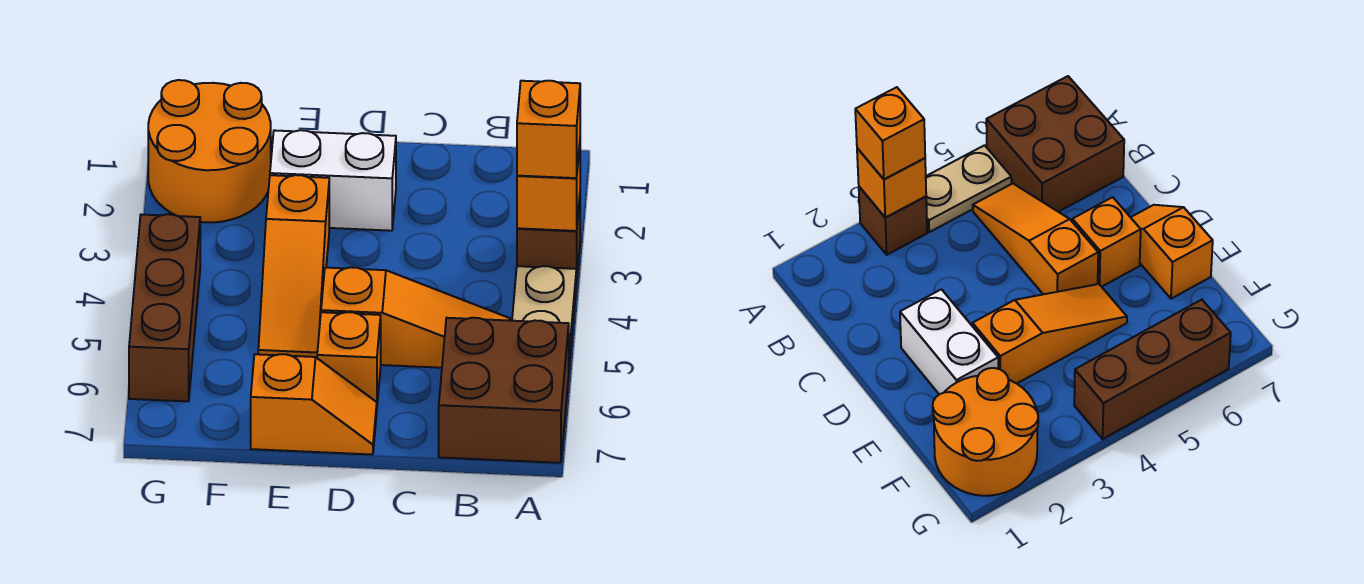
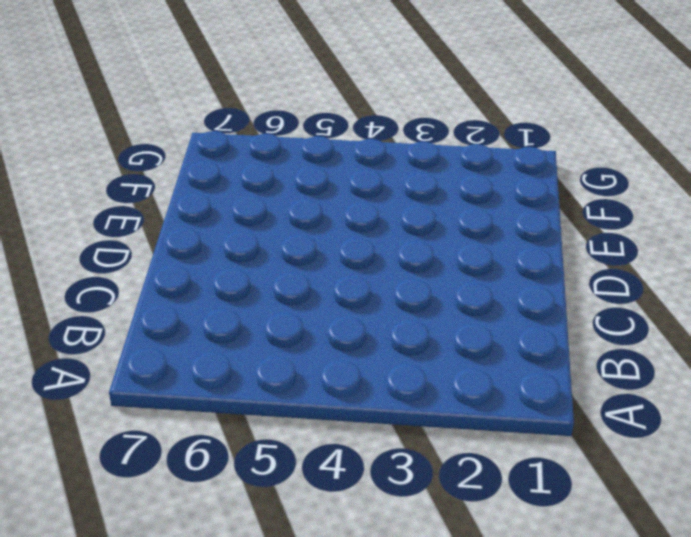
none -> brown brick A3 level 1
none -> tan plate A4:A5 level 1
none -> brown brick A6:B7 level 1

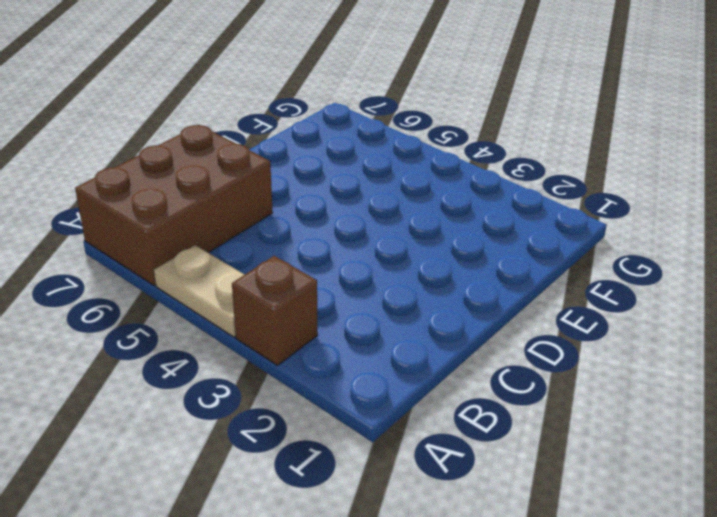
brown brick A6:C7 level 1 -> brown brick A6:B7 level 1
none -> orange slope B5:D5 level 1 top D
none -> white brick D2:E2 level 1
none -> orange brick D6 level 1

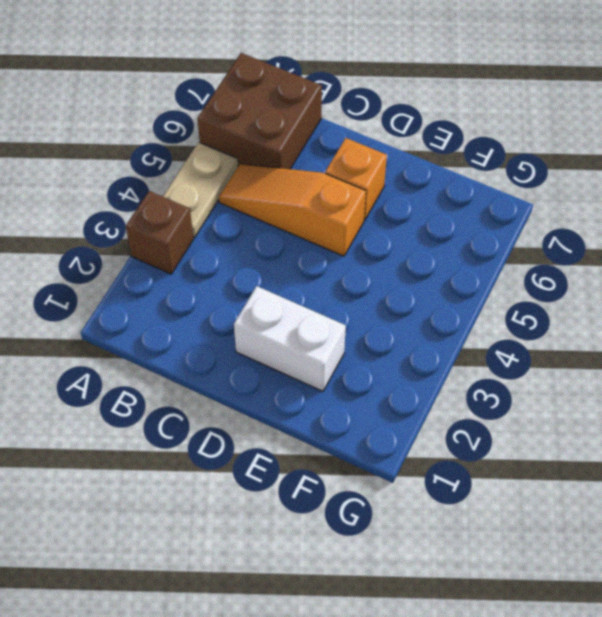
none -> orange slope D7:E7 level 1 top E
none -> orange slope E3:E5 level 1 top 3
none -> orange round brick F1:G2 level 1

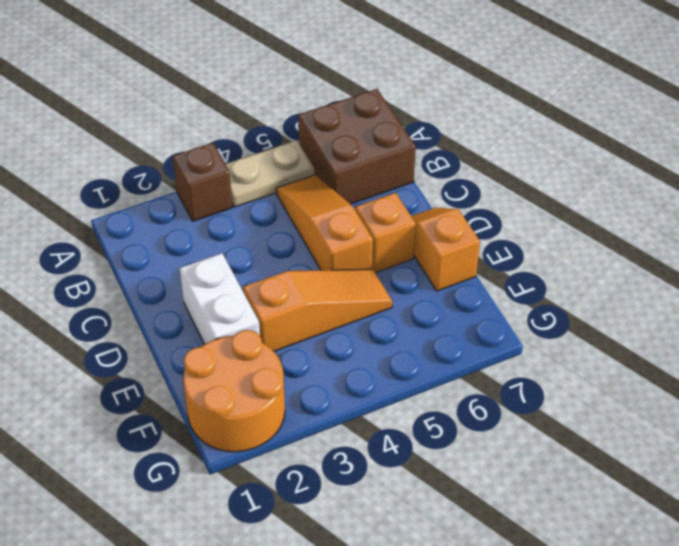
none -> brown brick G4:G6 level 1
none -> orange brick A3 level 2
none -> orange brick A3 level 3

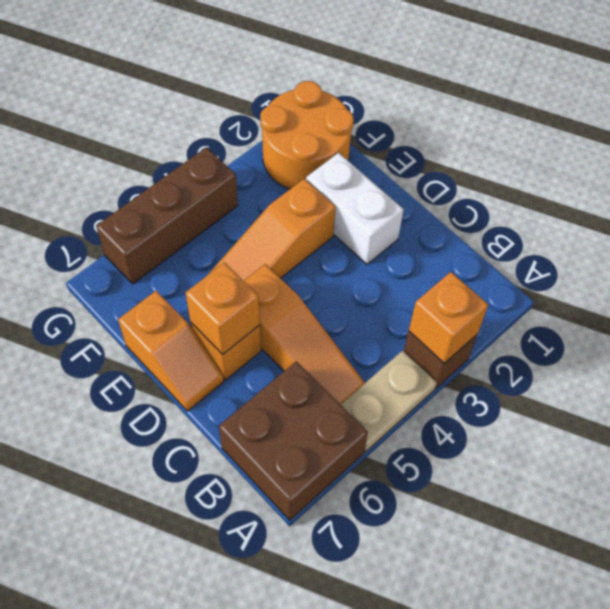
orange brick D6 level 2 -> orange brick A3 level 3

